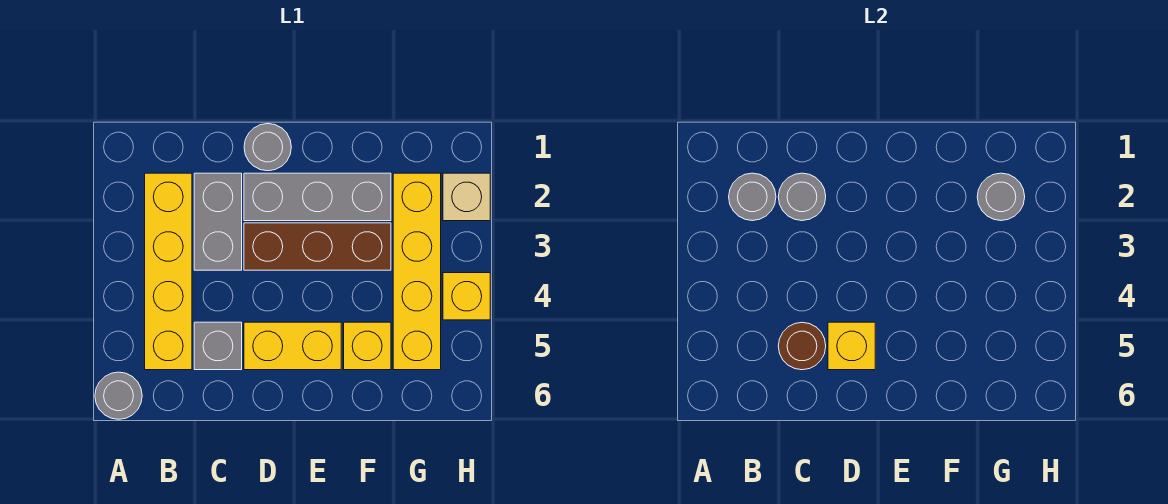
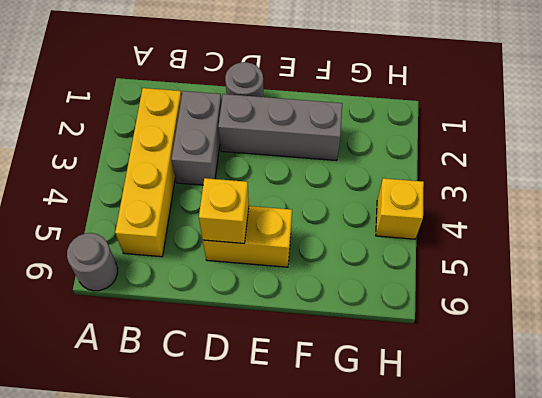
none -> grey brick C5 level 1
none -> brown brick D3:F3 level 1
none -> yellow brick F5 level 1

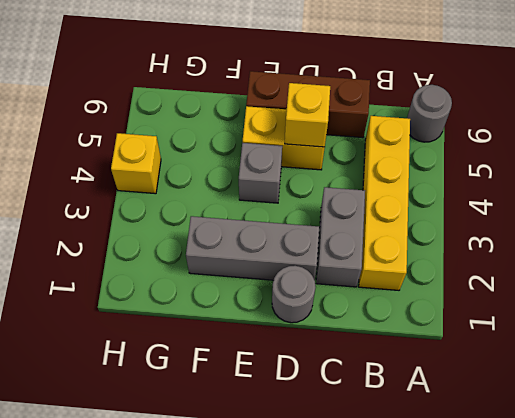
brown brick C6:E6 level 1 -> brown brick D3:F3 level 1
grey brick E4 level 1 -> grey brick C5 level 1
none -> yellow brick F5 level 1
none -> yellow brick G2:G5 level 1
none -> tan brick H2 level 1

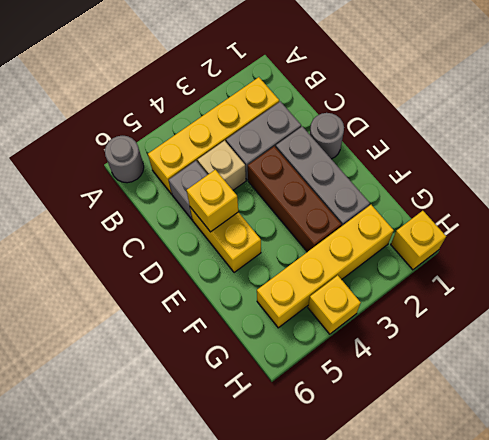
tan brick C4 level 1 -> tan brick H2 level 1
yellow brick H1 level 1 -> yellow brick F5 level 1
none -> grey round brick B2 level 2
none -> grey round brick C2 level 2
none -> brown round brick C5 level 2

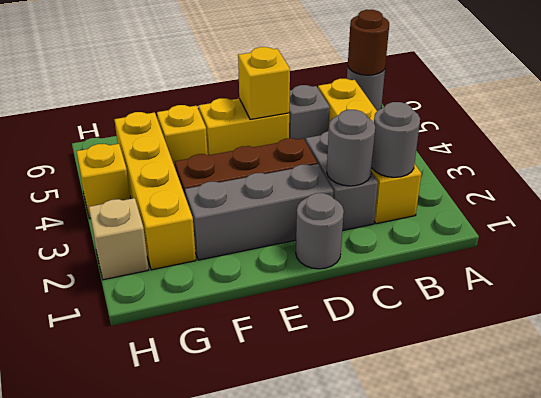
brown round brick A6 level 2 -> brown round brick C5 level 2
none -> grey round brick G2 level 2

